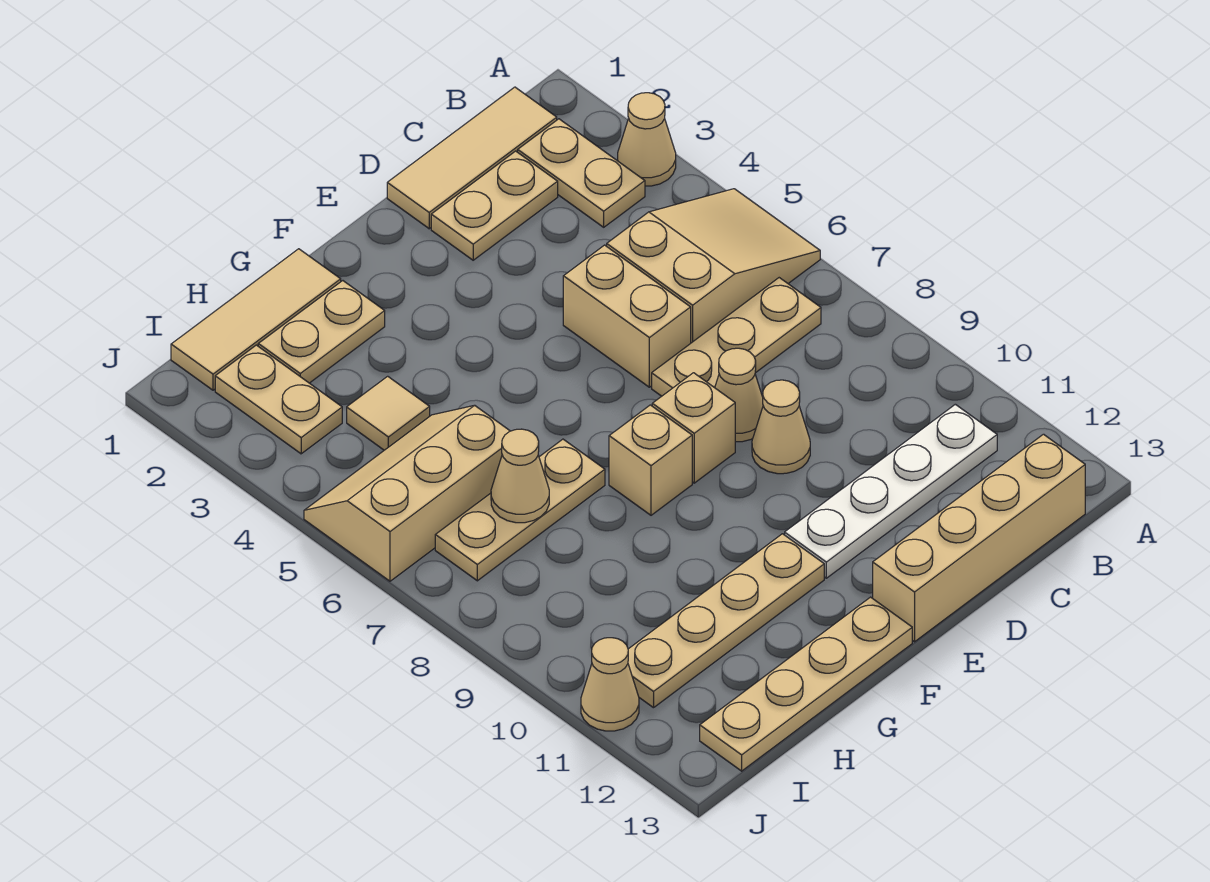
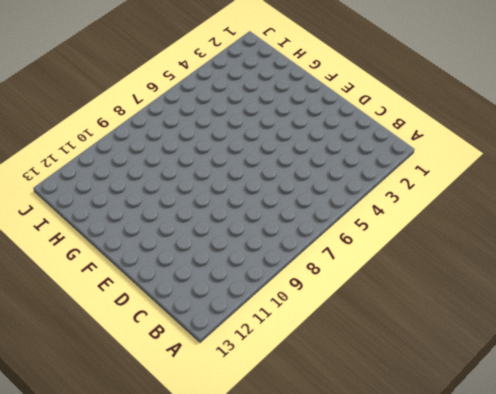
none -> tan cone A3 level 1
none -> tan slope A5:C6 level 1 top C
none -> tan tile B1:D1 level 1

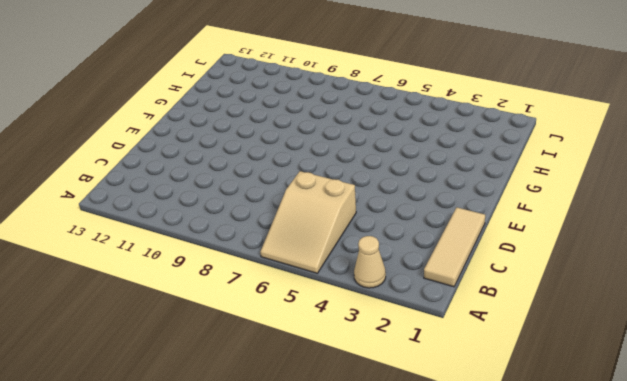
none -> tan plate B2:B3 level 1
none -> tan plate B7:D7 level 1
none -> white plate B11:E11 level 1

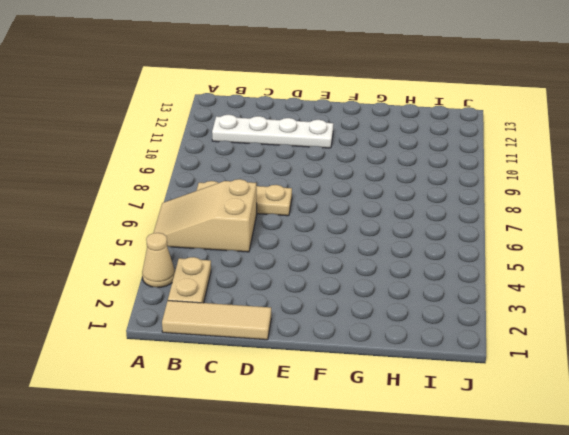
none -> tan brick B13:E13 level 1
none -> tan plate C2:D2 level 1
none -> tan brick D5:D6 level 1

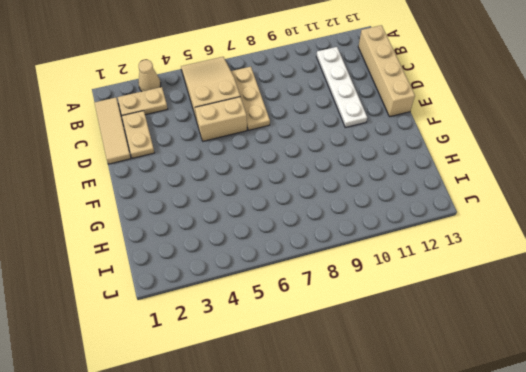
none -> tan cone D8 level 1
none -> tan cone D9 level 1
none -> tan brick E8 level 1

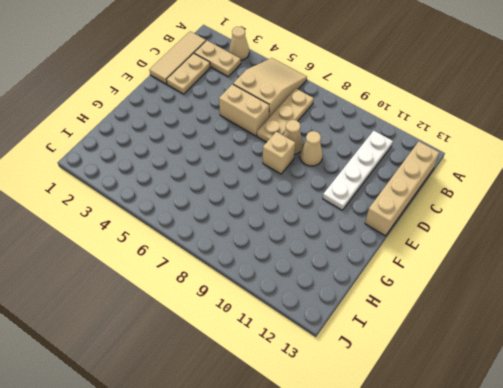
none -> tan brick F8 level 1
none -> tan plate F11:I11 level 1
none -> tan plate F13:I13 level 1

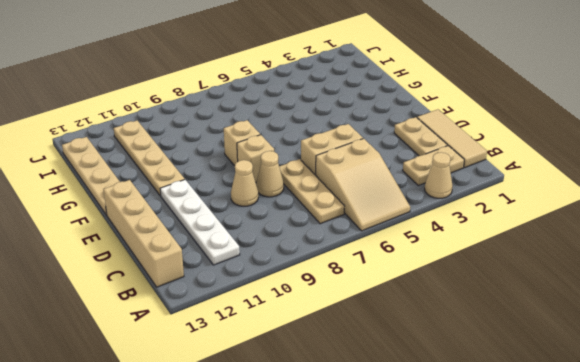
none -> tan tile G1:I1 level 1
none -> tan plate G2:H2 level 1
none -> tan plate G7:I7 level 1

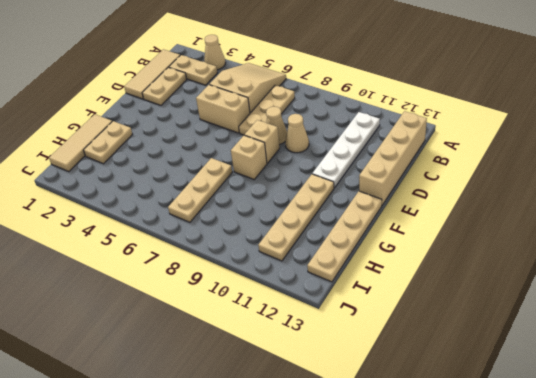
none -> tan tile H4 level 1
none -> tan slope H5:J6 level 1 top 6
none -> tan plate I2:I3 level 1

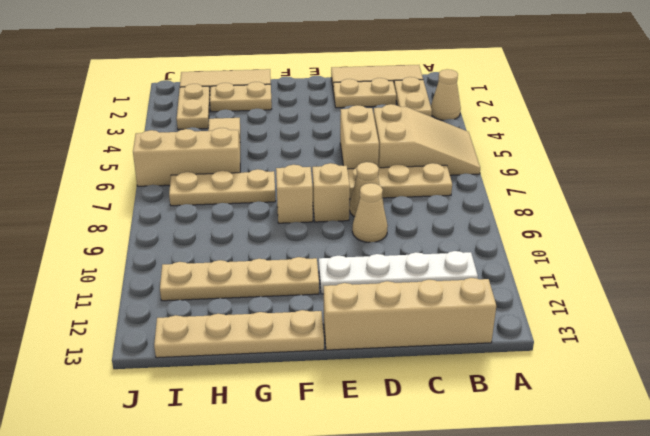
none -> tan cone J11 level 1
none -> tan cone H7 level 2

